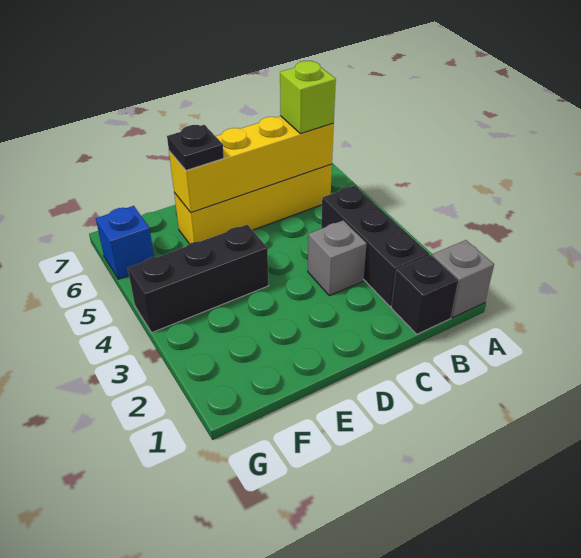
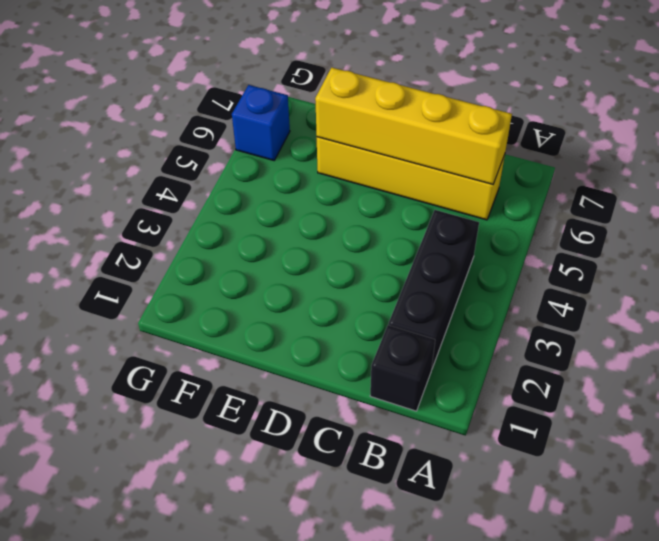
none -> grey brick A1 level 1
none -> grey brick C3 level 1

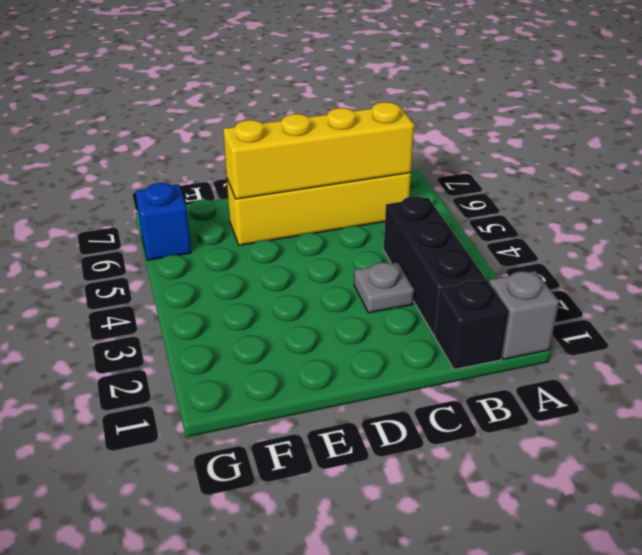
grey plate C3 level 1 -> grey brick C3 level 1
none -> black brick E4:G4 level 1
none -> lime brick B6 level 3

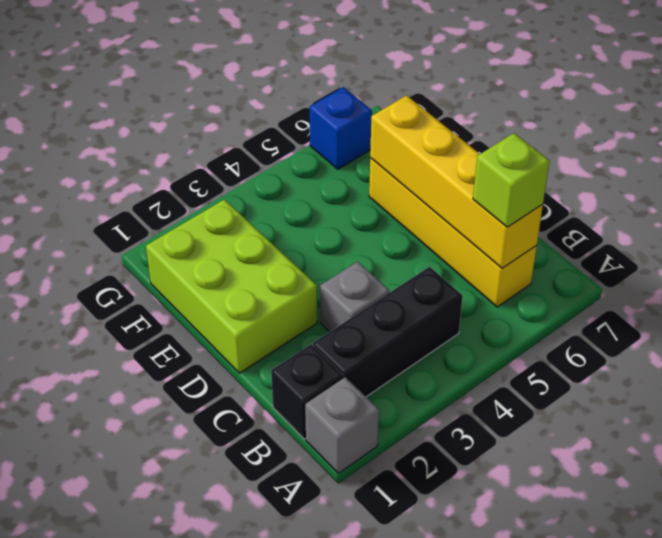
lime brick D1:F2 level 1 -> none
none -> black brick E4:G4 level 1
none -> black plate E6 level 3

